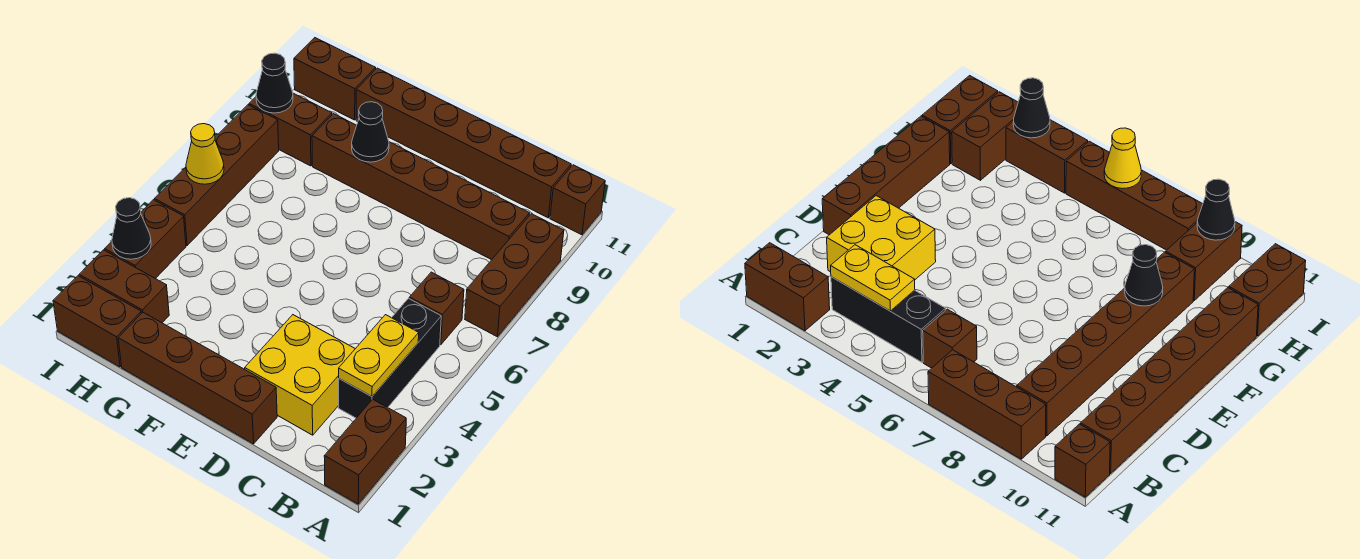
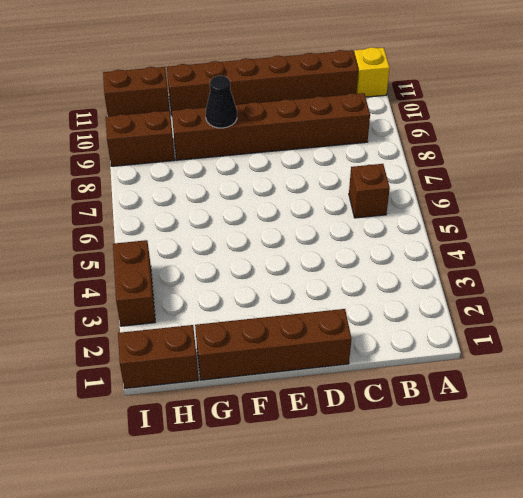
yellow brick A11 level 1 -> brown brick A11 level 1
none -> brown brick A1:A2 level 1
none -> brown brick A7:A9 level 1
none -> black brick B3:B5 level 1

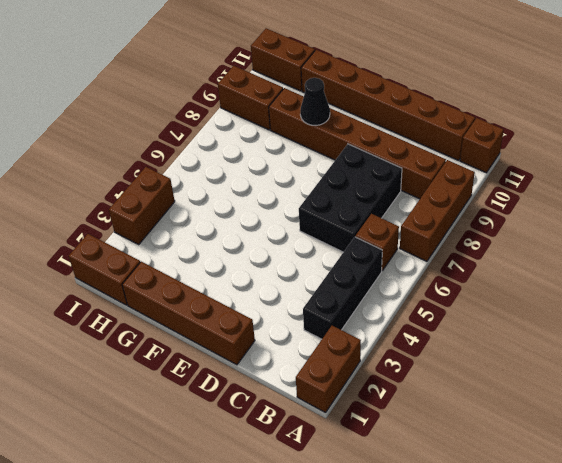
black brick C6:D8 level 1 -> none
none -> yellow brick C2:D3 level 1
none -> brown brick H2:I2 level 1
none -> brown brick I5:I8 level 1

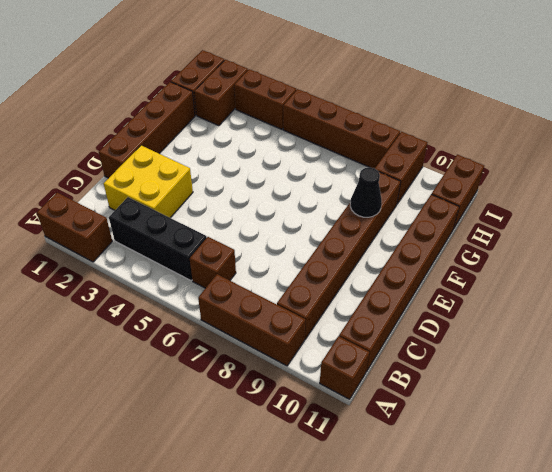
none -> yellow plate B3:B4 level 2
none -> black cone I3 level 2
none -> yellow cone I6 level 2

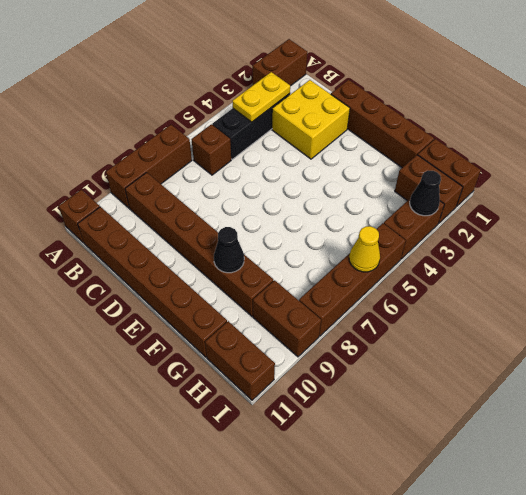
none -> black cone I9 level 2

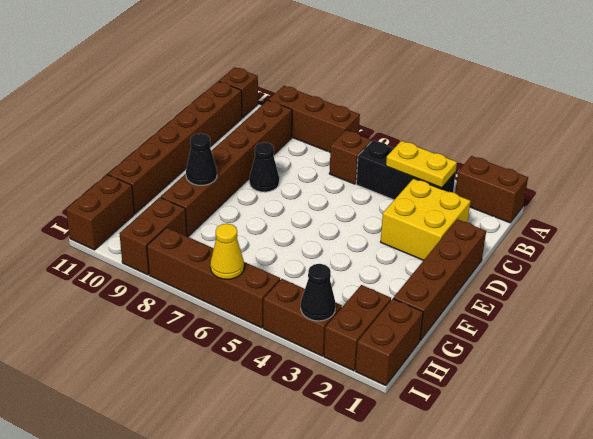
black cone D8 level 1 -> black cone I9 level 2

